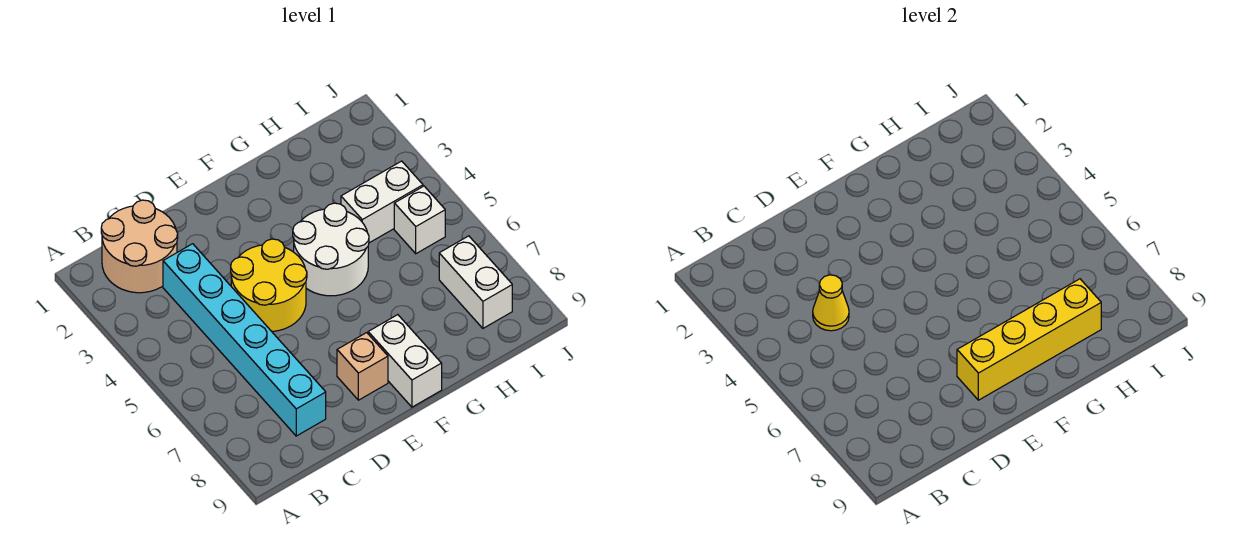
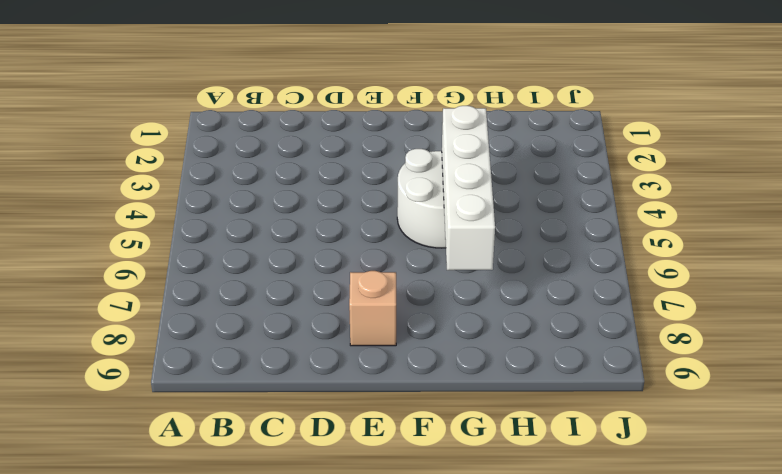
white brick G4:G7 level 2 -> none
none -> tan round brick B1:C2 level 1
none -> cyan brick C3:C8 level 1

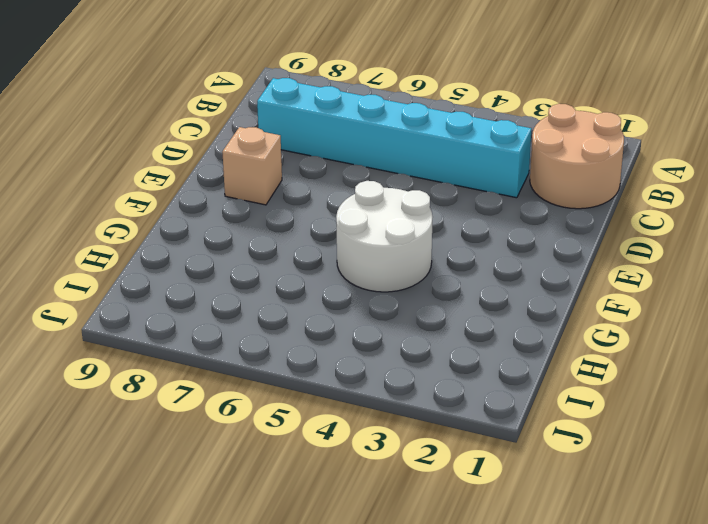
none -> yellow round brick D4:E5 level 1
none -> white brick F8:F9 level 1

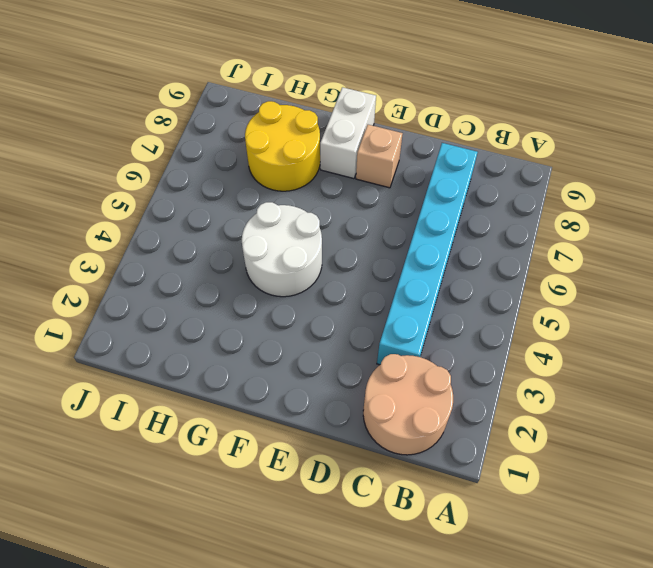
yellow round brick G7:H8 level 1 -> yellow round brick D4:E5 level 1
none -> white brick H4:I4 level 1
none -> white brick I5 level 1

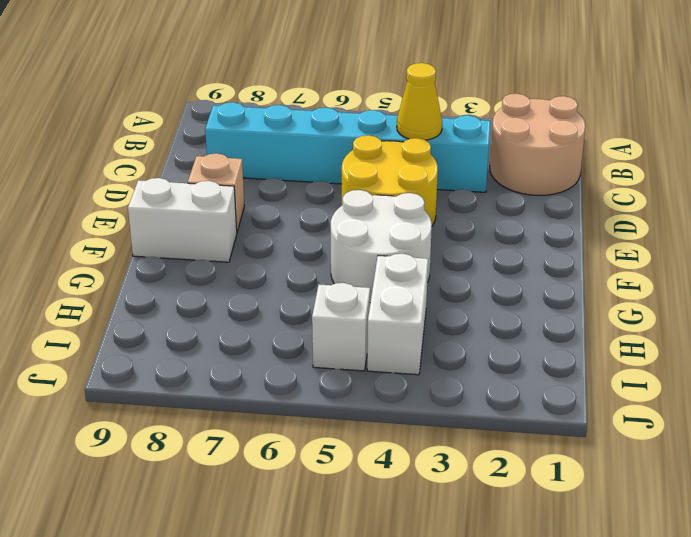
none -> white brick I7:I8 level 1
none -> yellow brick E8:H8 level 2

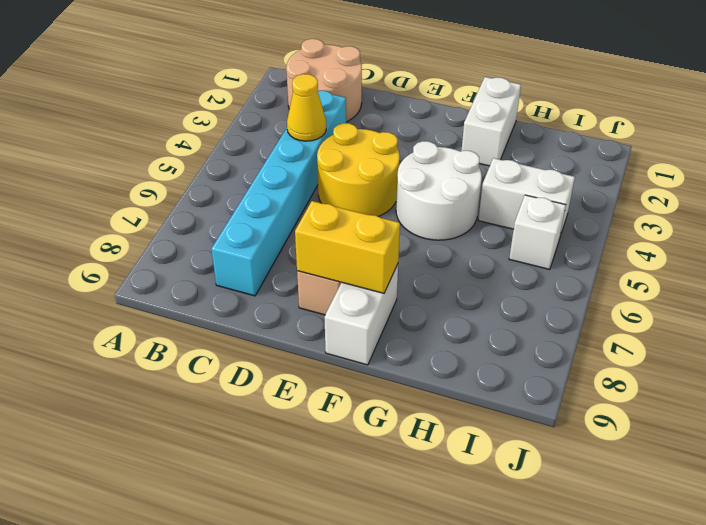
yellow brick E8:F8 level 2 -> yellow brick E8:H8 level 2
white brick G1:G2 level 1 -> white brick I7:I8 level 1

